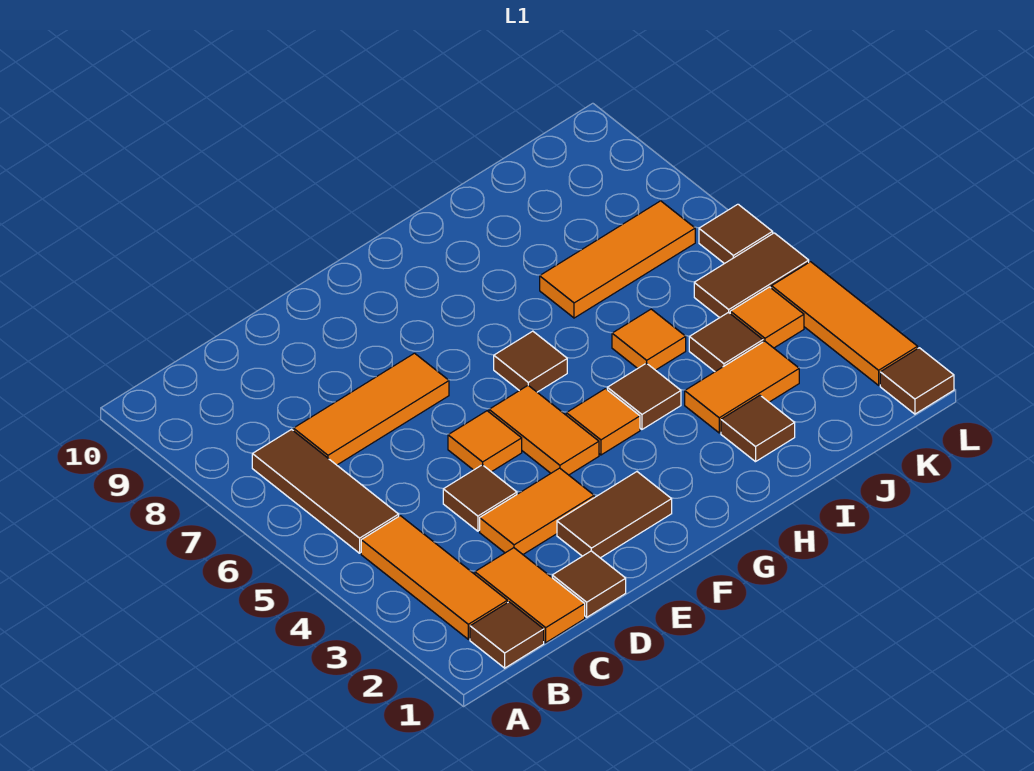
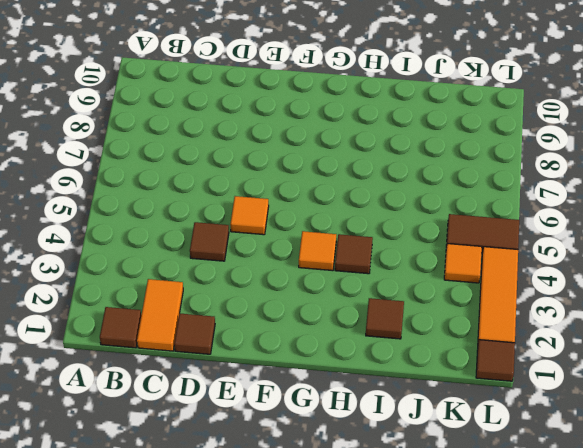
none -> orange tile B2:B4 level 1
none -> brown tile B5:B7 level 1
none -> orange tile C7:E7 level 1

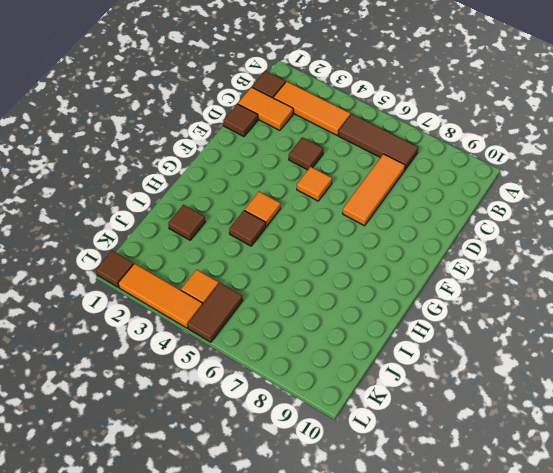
none -> orange tile D3:E3 level 1
none -> brown tile E2:F2 level 1
none -> orange tile F4:F5 level 1

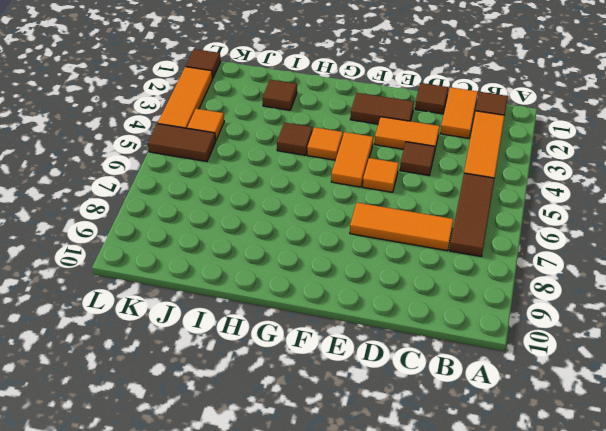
none -> brown tile G6 level 1
none -> orange tile I3:J3 level 1
none -> orange tile I5 level 1

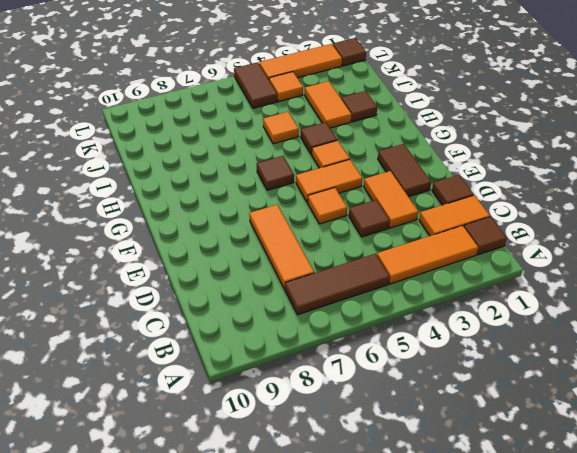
none -> orange tile I7:K7 level 1
none -> brown tile J4 level 1
none -> brown tile L6 level 1

